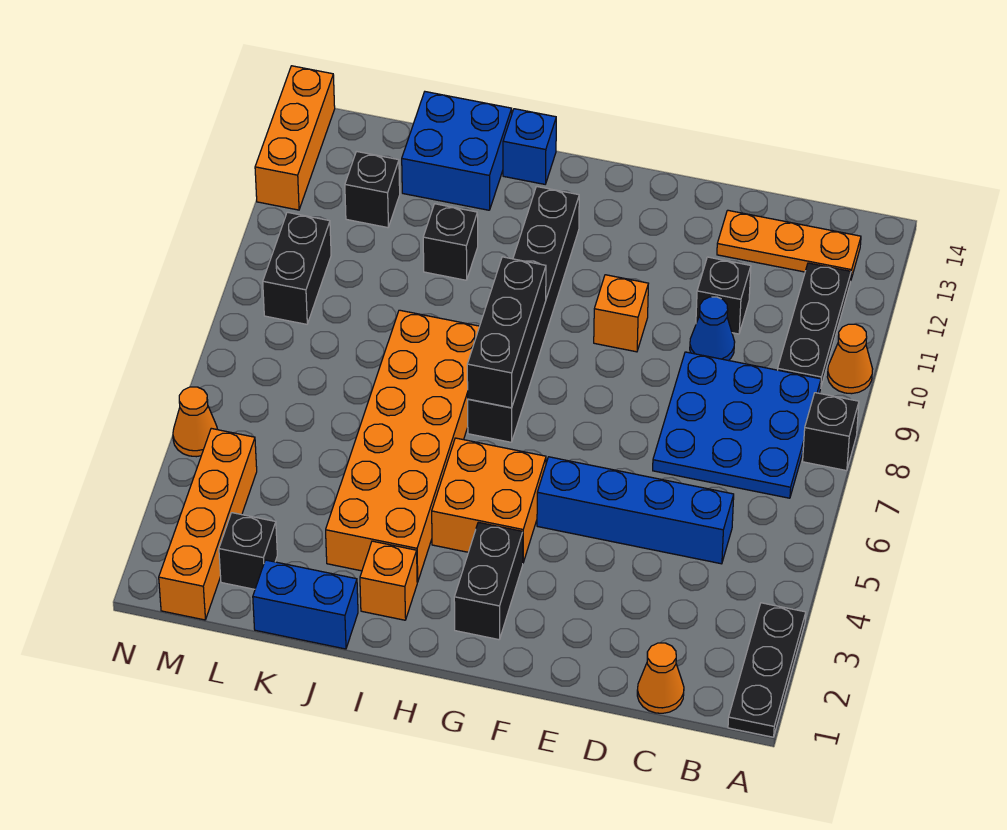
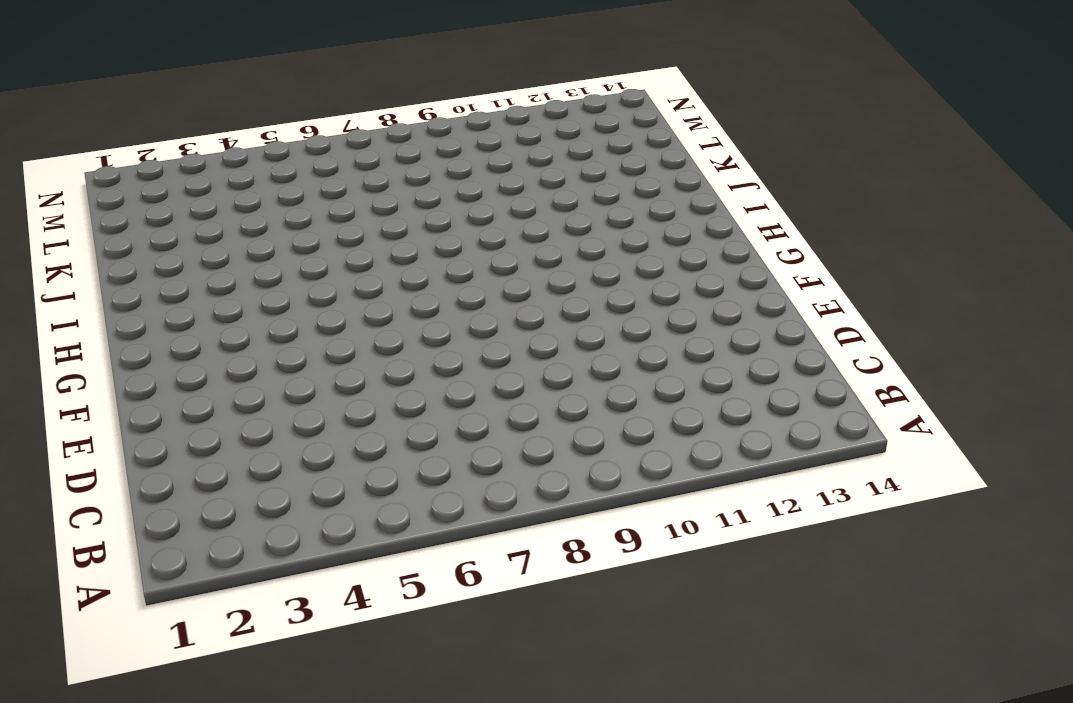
none -> black plate A1:A3 level 1
none -> black brick A8 level 1
none -> orange cone A10 level 1

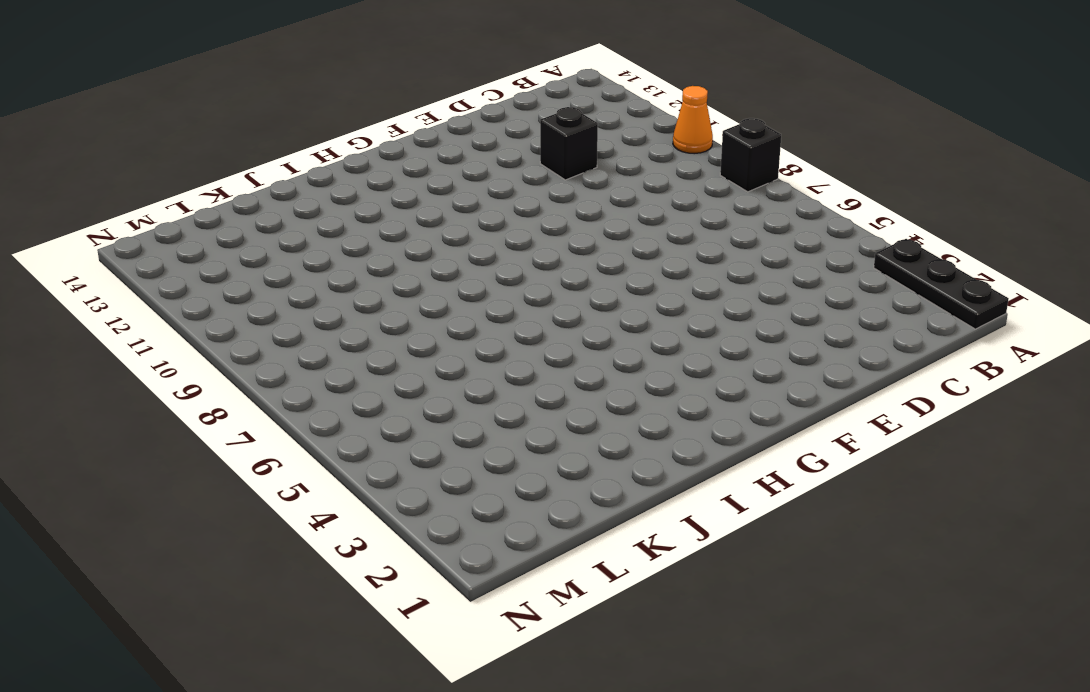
none -> blue plate B7:D9 level 1
none -> black plate B10:B12 level 1
none -> orange plate B13:D13 level 1

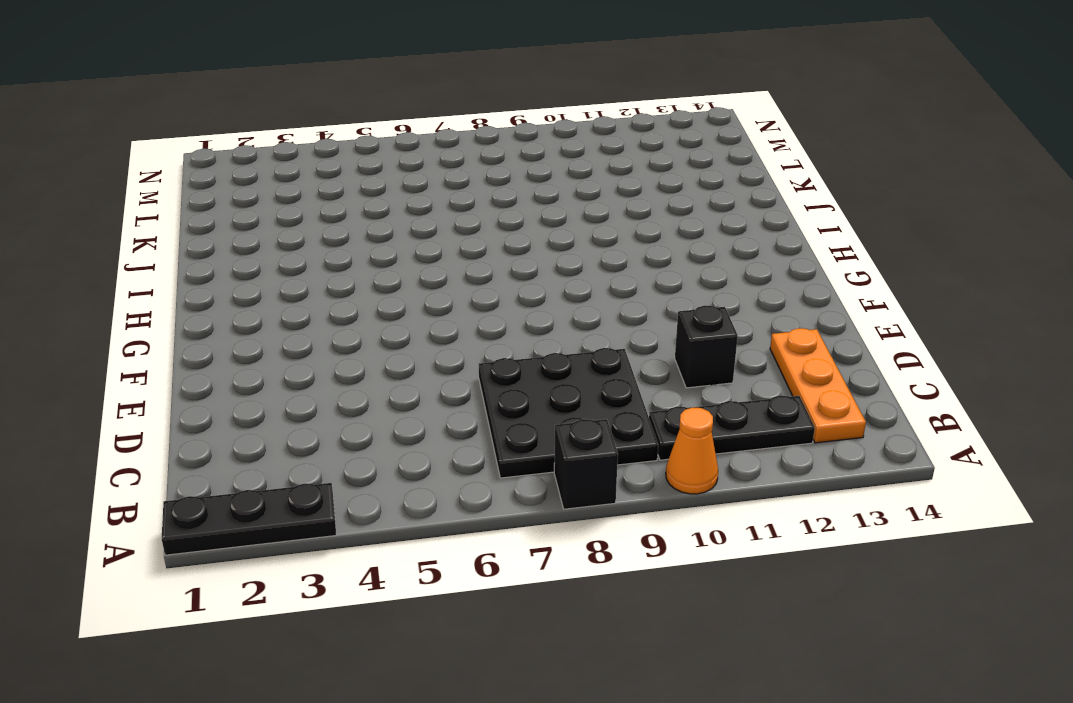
black plate B7:D9 level 1 -> blue plate B7:D9 level 1
none -> orange cone C1 level 1
none -> blue brick C5:F5 level 1
none -> blue cone D10 level 1

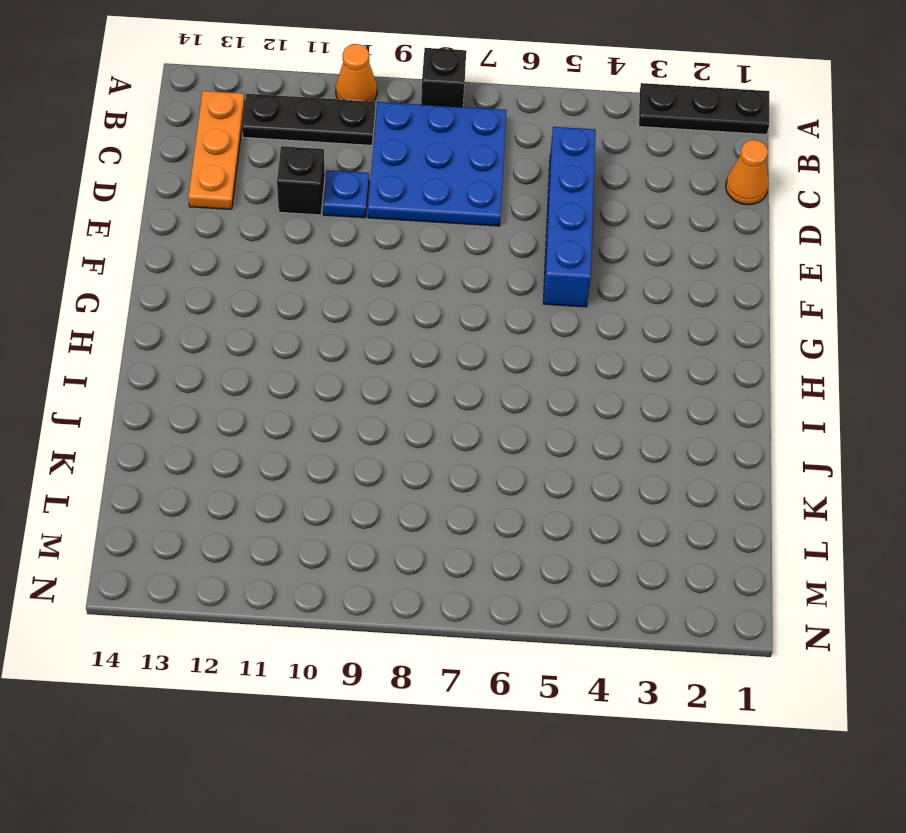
blue plate D10 level 1 -> blue cone D10 level 1
none -> orange brick F10 level 1
none -> black brick G2:G3 level 1
none -> orange brick G4:H5 level 1

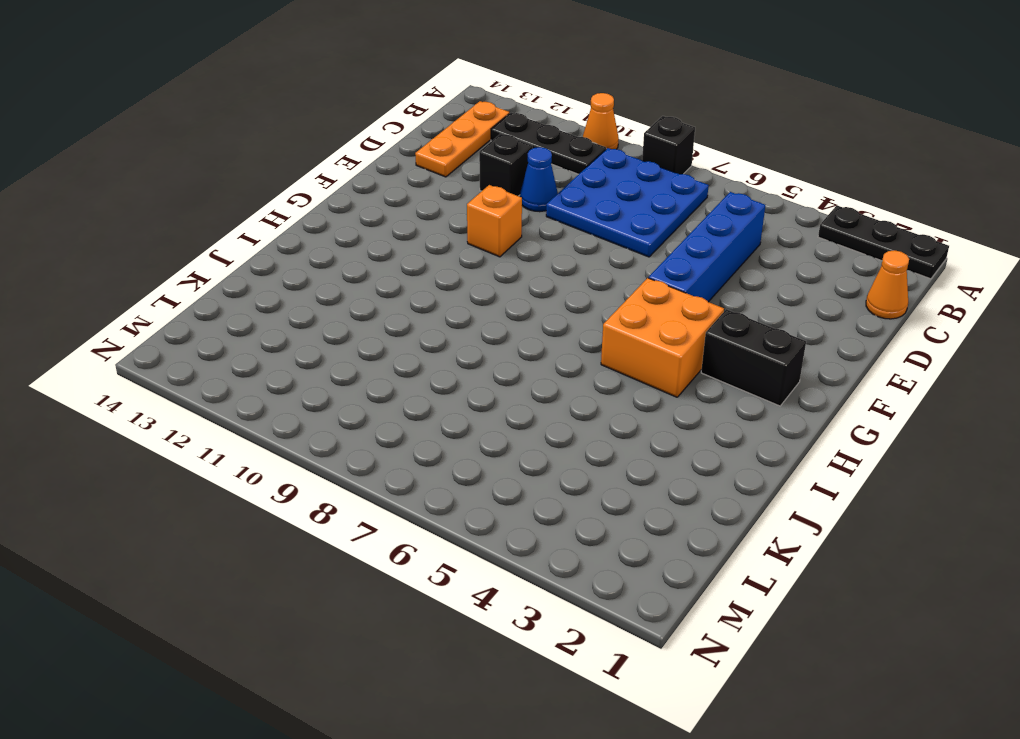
none -> black brick H7:H12 level 1
none -> orange brick I2 level 1
none -> orange brick I3:J8 level 1

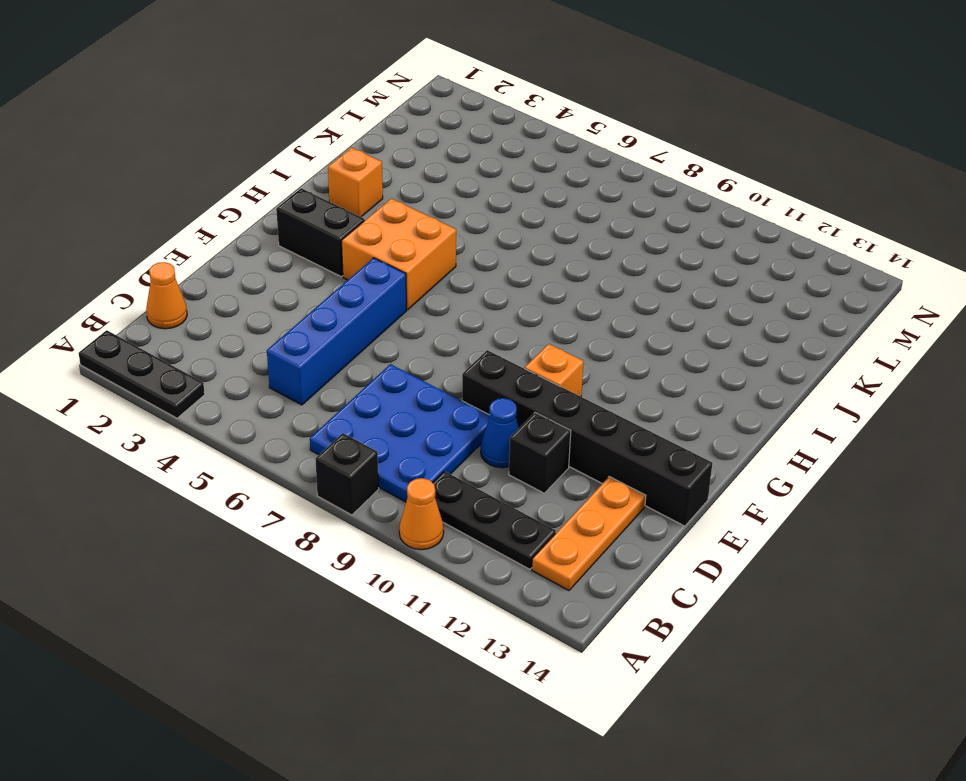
black brick E9:E14 level 1 -> black brick H7:H12 level 1
none -> orange brick I3:J8 level 1
none -> blue brick I14 level 1
none -> blue brick J1:K1 level 1

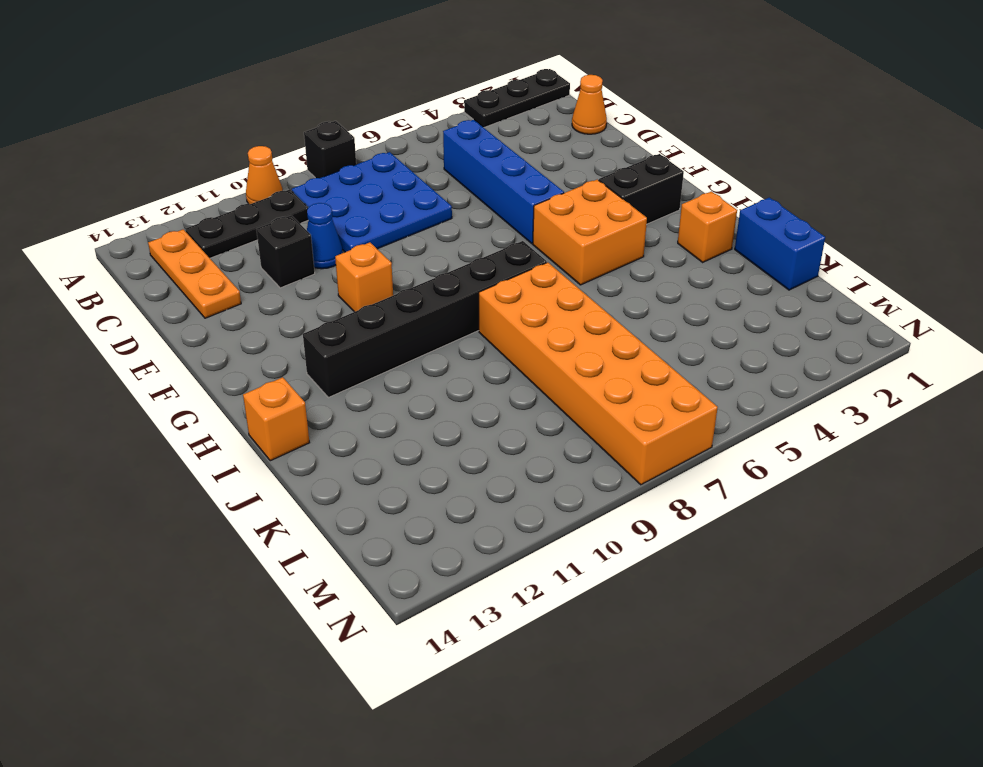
orange brick I7:N8 level 1 -> orange brick I3:J8 level 1
orange brick I14 level 1 -> blue brick I14 level 1
none -> black brick J11 level 1
none -> blue brick J13:K14 level 1
none -> black brick L2 level 1

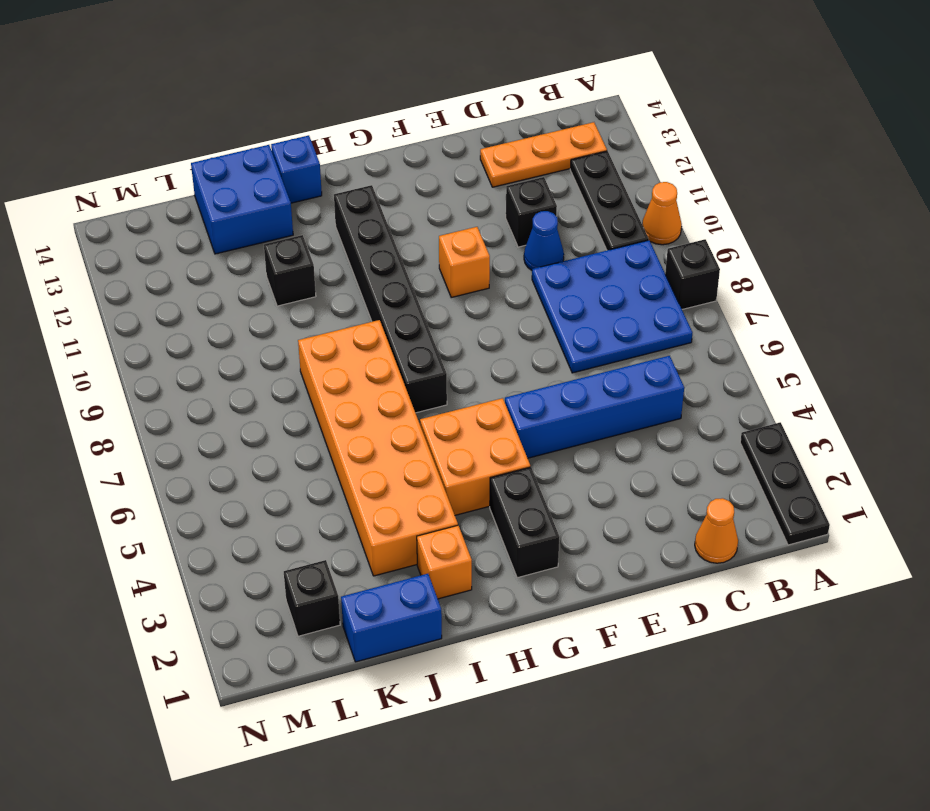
none -> black brick L12 level 1
none -> orange brick M1:M4 level 1
none -> black brick M9:M10 level 1

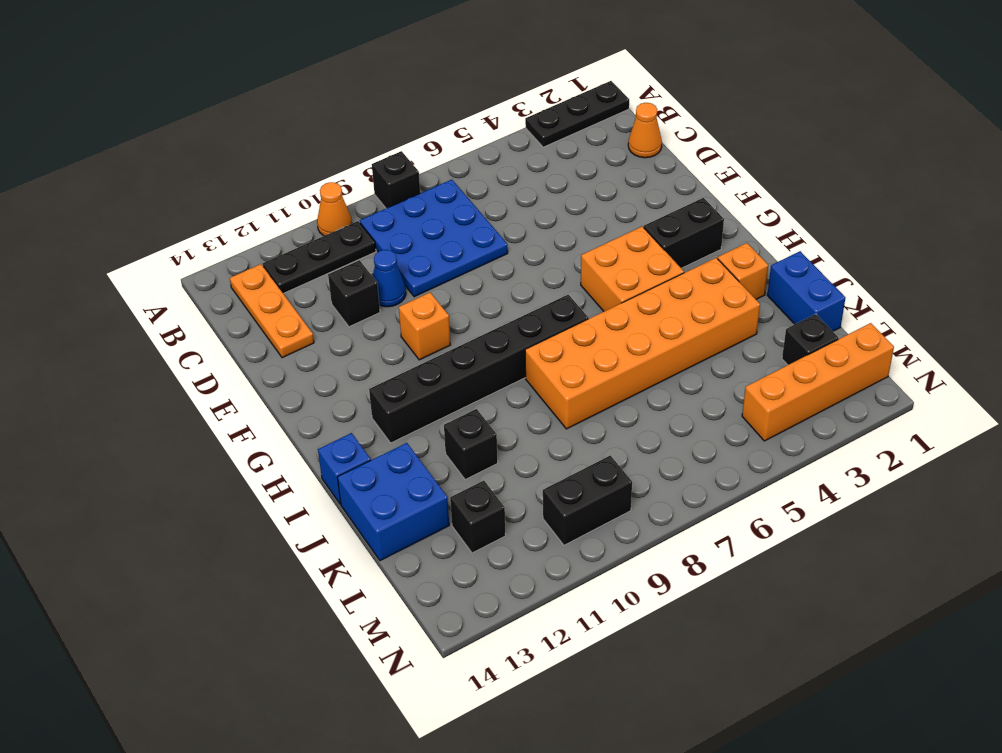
none -> blue brick C5:F5 level 1
none -> orange cone N5 level 1
none -> orange brick N12:N14 level 1

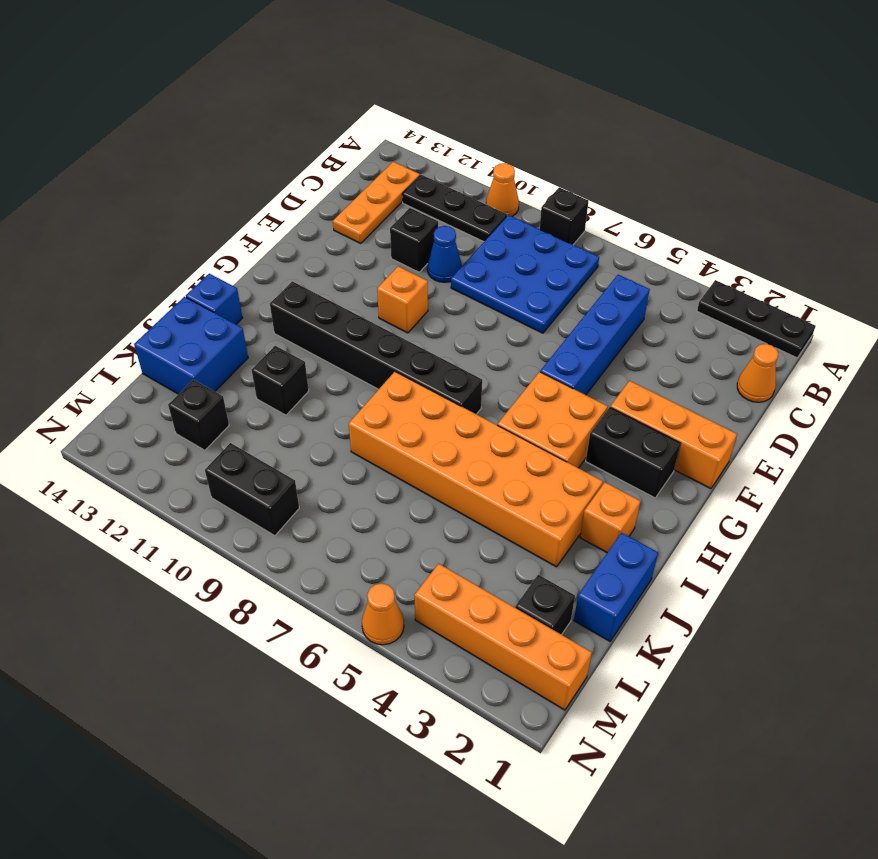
orange brick F1:F3 level 1 -> orange brick N12:N14 level 1
none -> black brick H7:H9 level 2

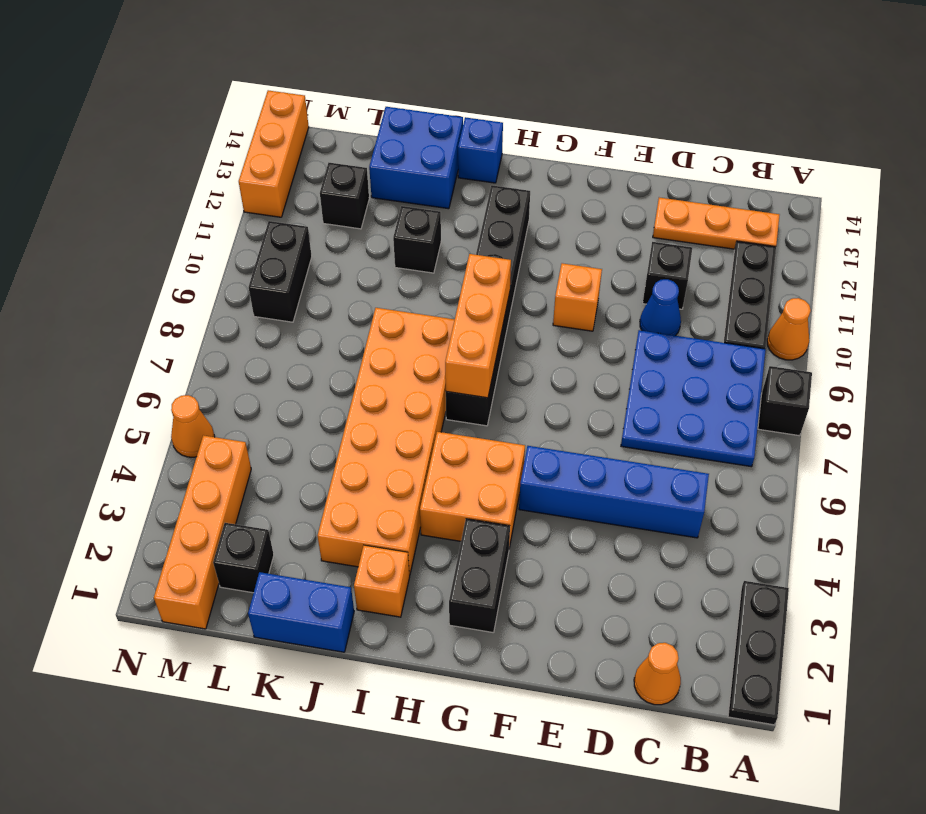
orange brick H7:H9 level 2 -> black brick H7:H9 level 2

